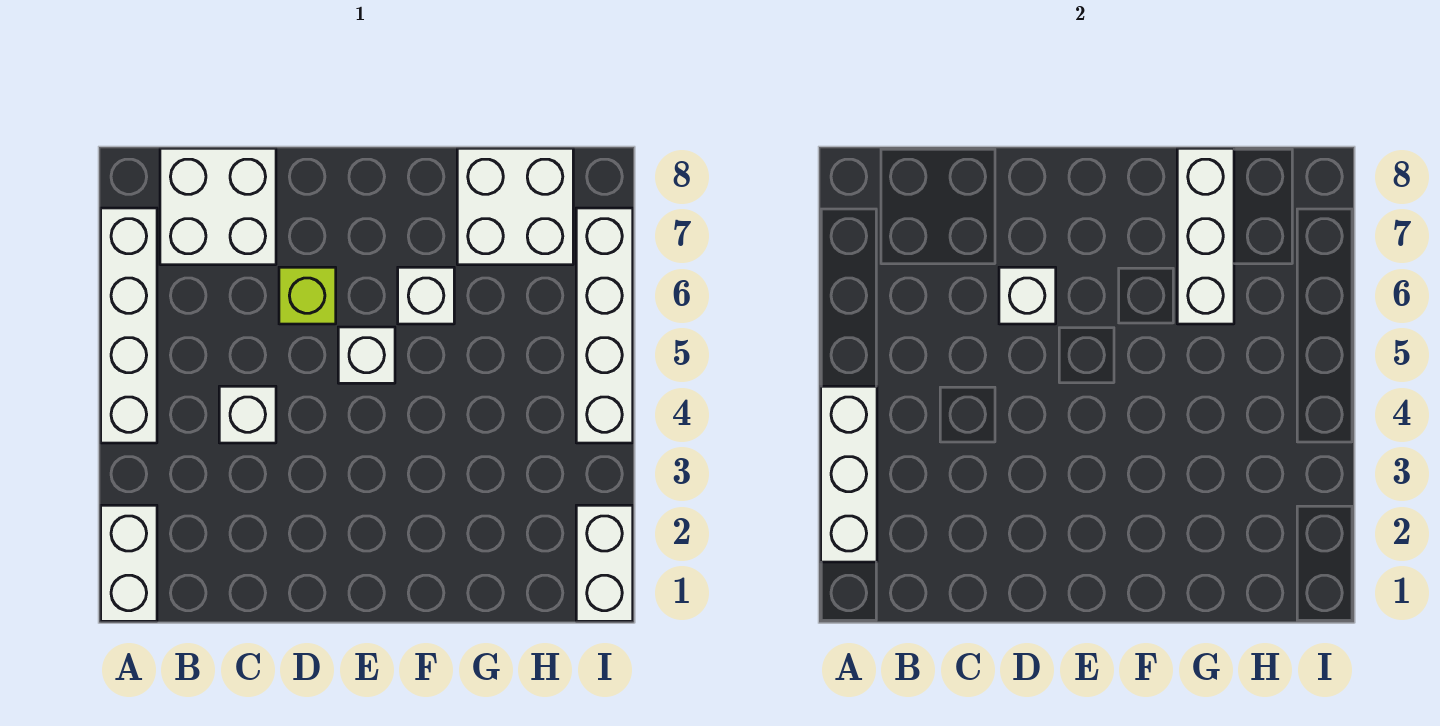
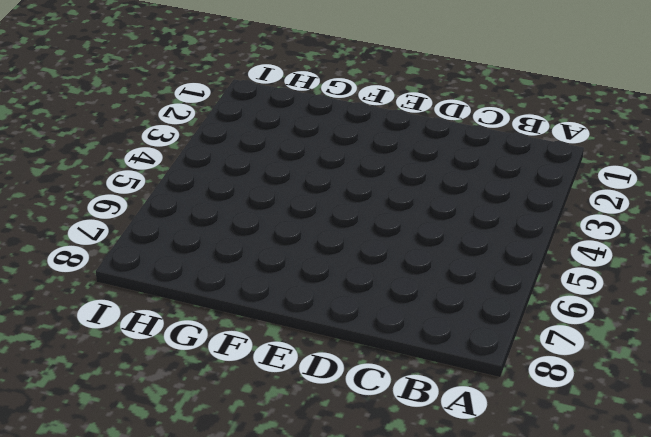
none -> white brick A1:A2 level 1
none -> white brick A4:A7 level 1
none -> white brick B7:C8 level 1

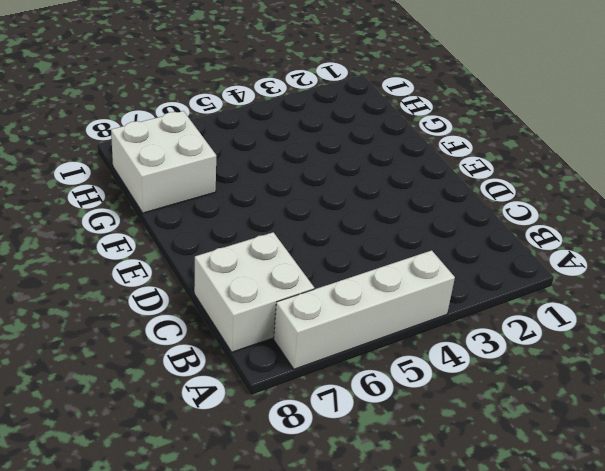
none -> white brick A1:A2 level 1
none -> white brick C4 level 1
none -> lime brick D6 level 1

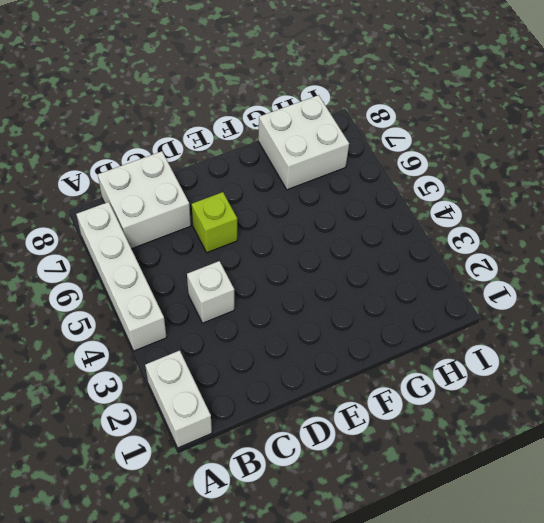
none -> white brick E5 level 1
none -> white brick F6 level 1
none -> white brick I1:I2 level 1

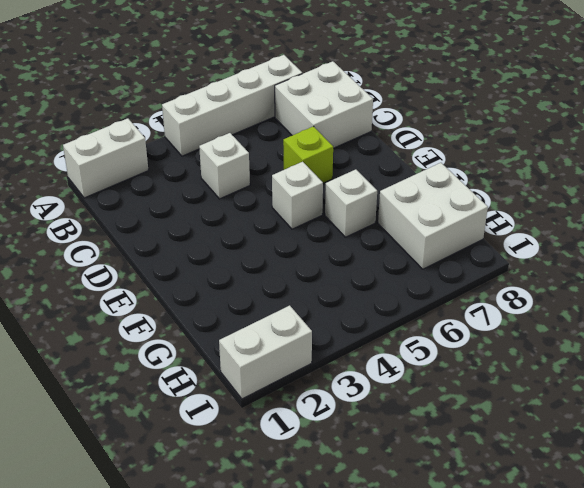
none -> white brick I4:I7 level 1
none -> white brick A2:A4 level 2
none -> white brick D6 level 2

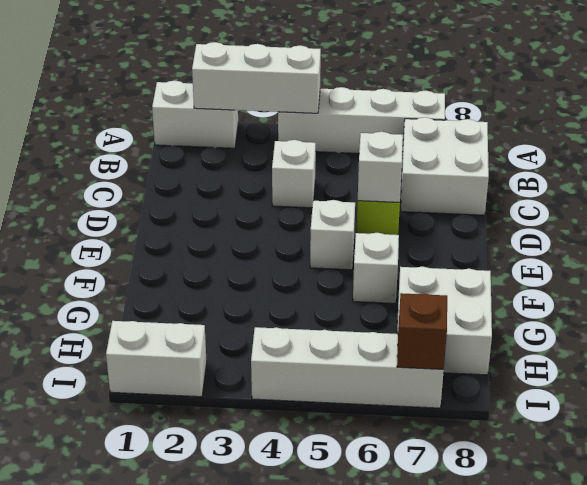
brown brick I7 level 2 -> none
none -> white brick G6:G8 level 2

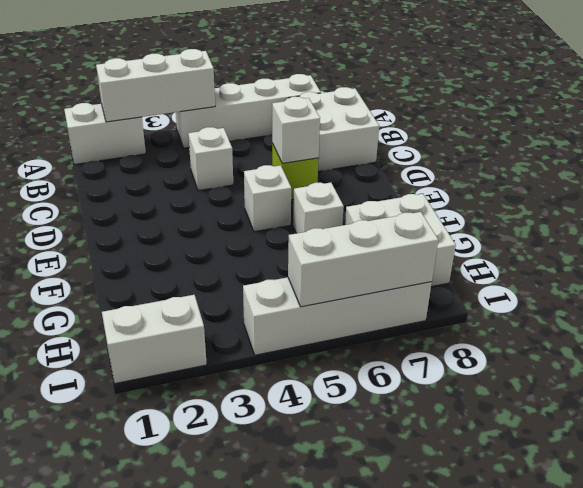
white brick I5:I7 level 2 -> white brick G6:G8 level 2

